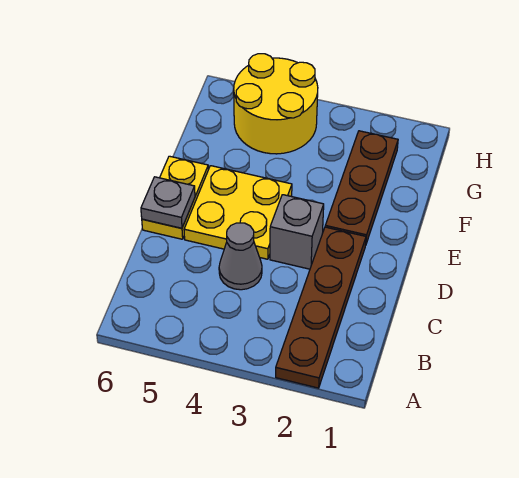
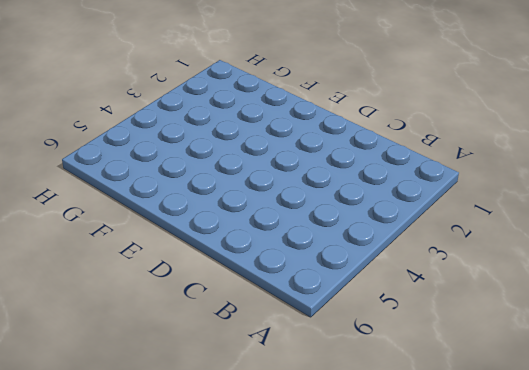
none -> brown plate A2:D2 level 1
none -> grey cone C4 level 1

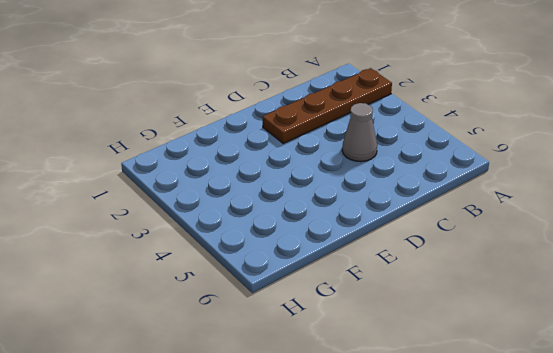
none -> grey brick D3 level 1
none -> yellow plate D4:E5 level 1

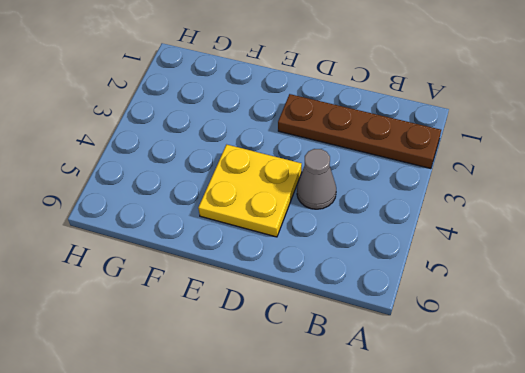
none -> grey brick D3 level 1
none -> yellow plate D6:E6 level 1

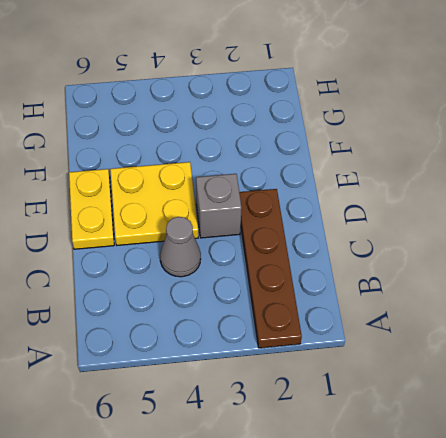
none -> brown plate E2:G2 level 1
none -> yellow round brick G4:H5 level 1

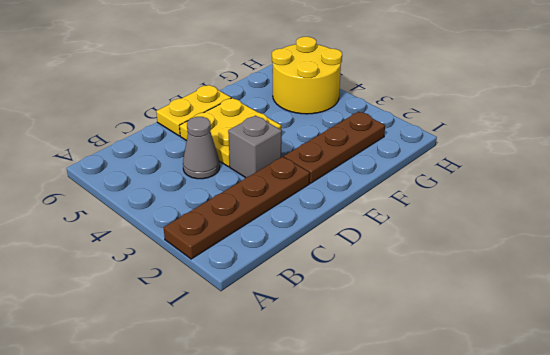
none -> grey plate D6 level 2

